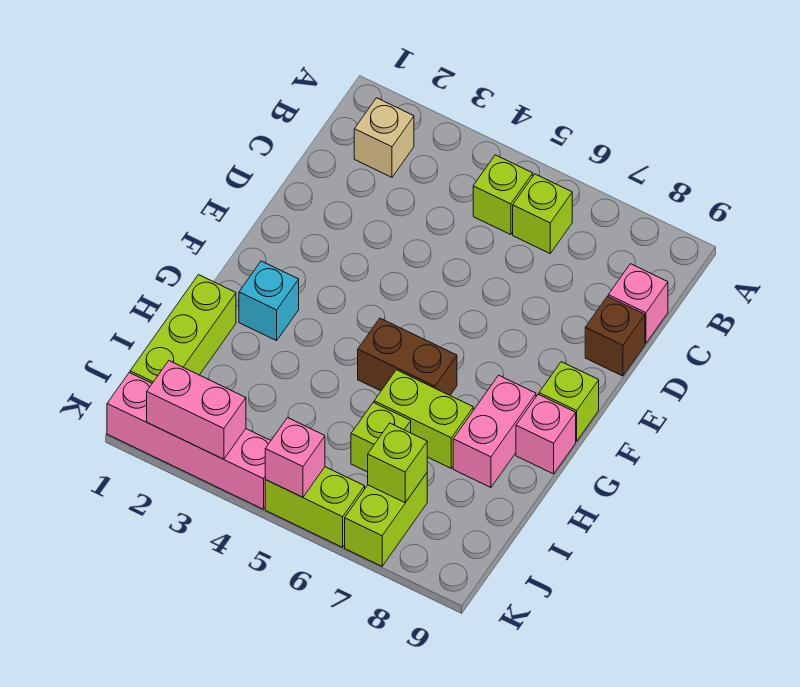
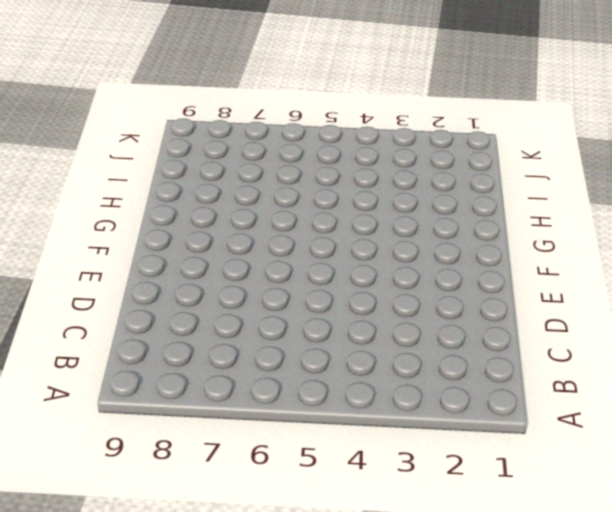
none -> tan brick B2 level 1
none -> lime brick B5 level 1
none -> lime brick B6 level 1

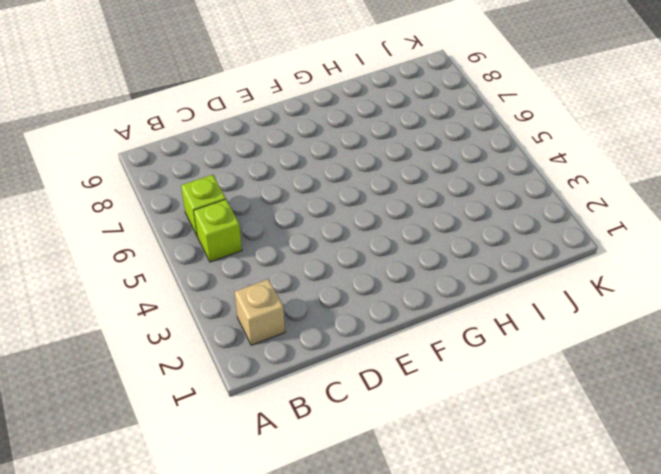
none -> pink brick C9 level 1
none -> brown brick D9 level 1
none -> lime brick F9 level 1

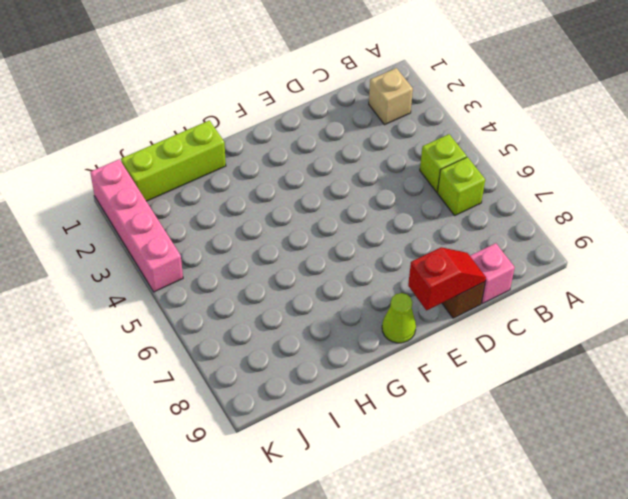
red slope D9:E9 level 2 top E -> none
lime cone F9 level 1 -> lime brick F9 level 1
none -> cyan brick G2 level 1
none -> brown brick G5:G6 level 1
none -> pink brick G8:H8 level 1

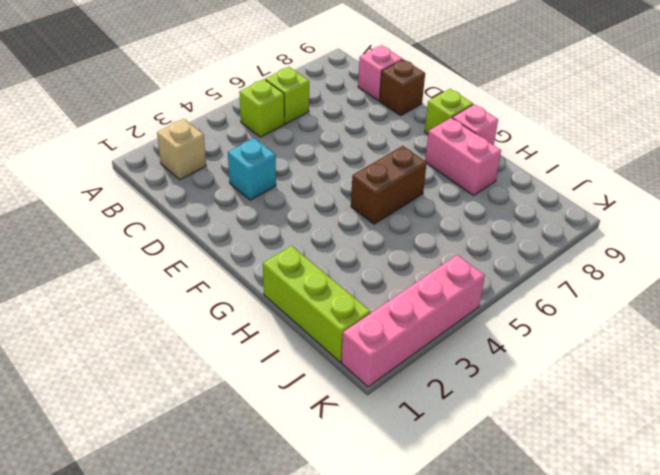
cyan brick D3 level 1 -> cyan brick G2 level 1
none -> lime brick H6:H7 level 1
none -> lime brick I6 level 1
none -> lime brick J7:K7 level 1

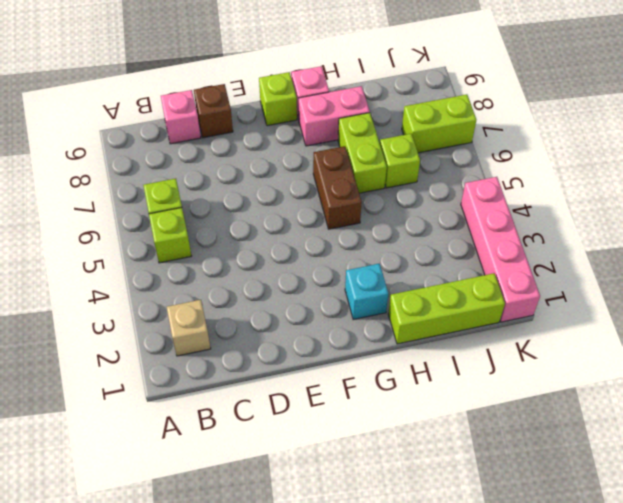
none -> lime brick K5:K6 level 1
none -> lime brick J7 level 2
none -> pink brick K2:K3 level 2

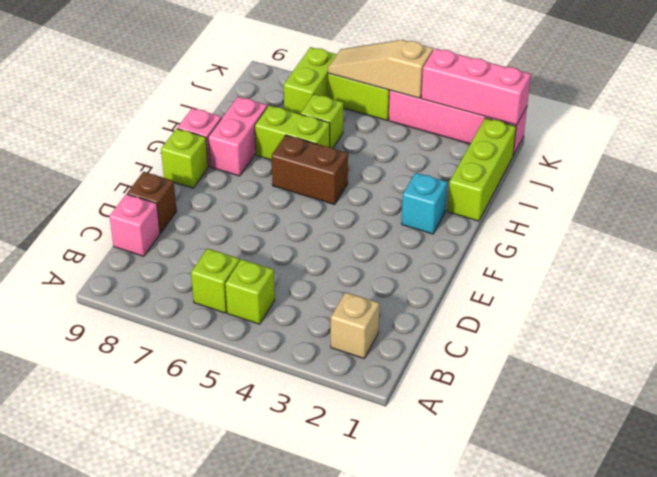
pink brick K1:K3 level 2 -> pink brick K2:K3 level 2
tan slope K4:K6 level 2 top 4 -> pink brick K5 level 2
none -> lime brick J7 level 2

